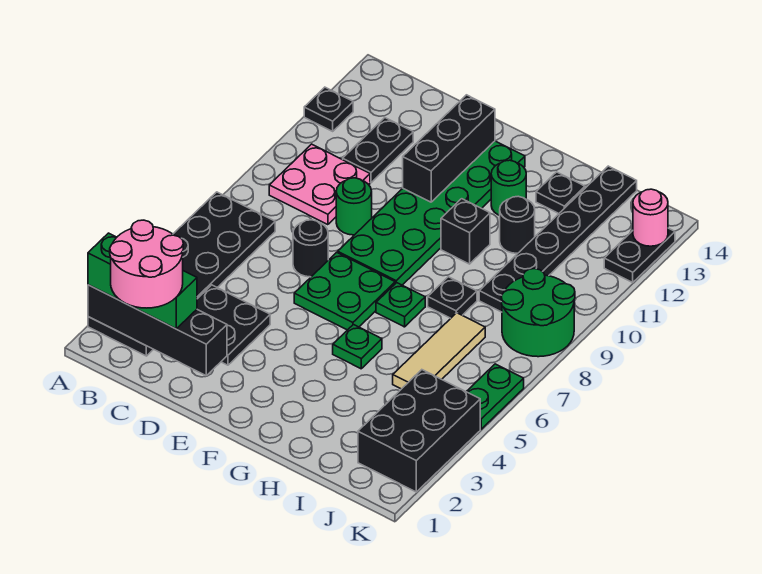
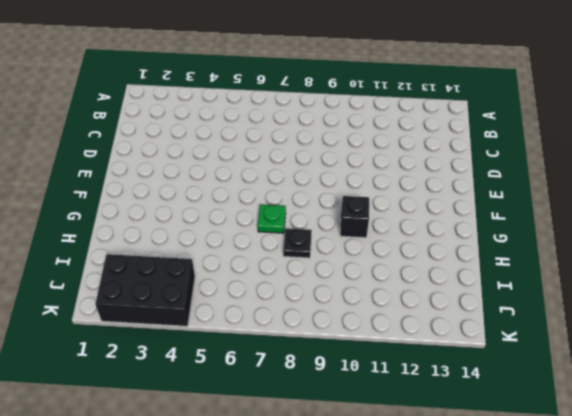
none -> black plate A2:B7 level 1
none -> black plate A12 level 1
none -> pink plate B9:C10 level 1

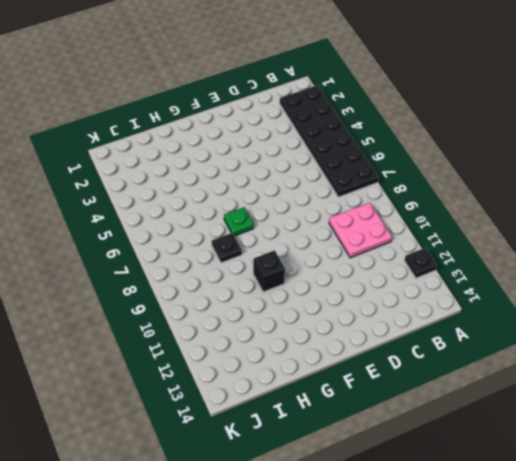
none -> black plate C3:D4 level 1
none -> black plate C11:C12 level 1
none -> black round brick D7 level 1

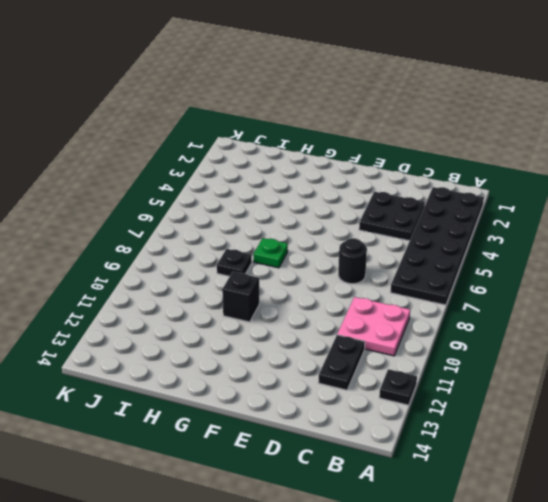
none -> green round brick D9 level 1
none -> green plate E6:F7 level 1
none -> green plate E8:F13 level 1

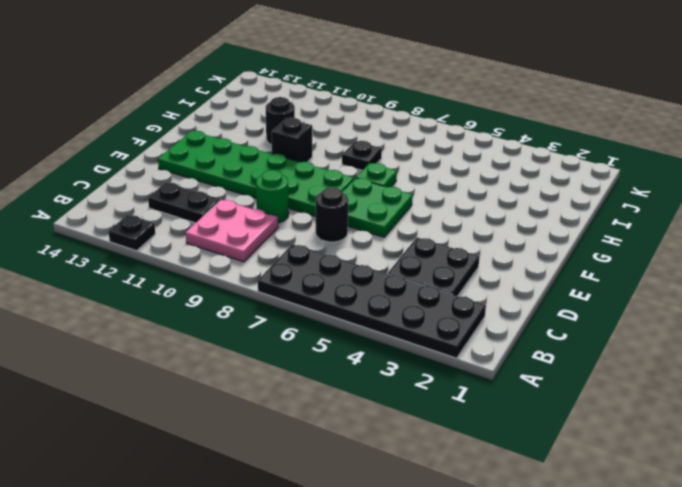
none -> green plate G5 level 1
none -> green round brick G12 level 1
none -> black plate H13 level 1

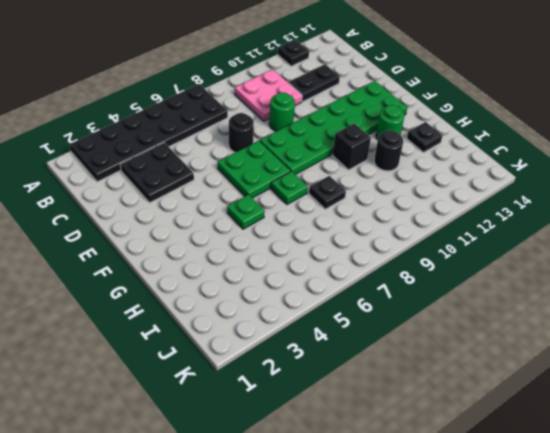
none -> tan tile I5:I7 level 1
none -> black plate I9:I14 level 1
none -> black brick J2:K4 level 1

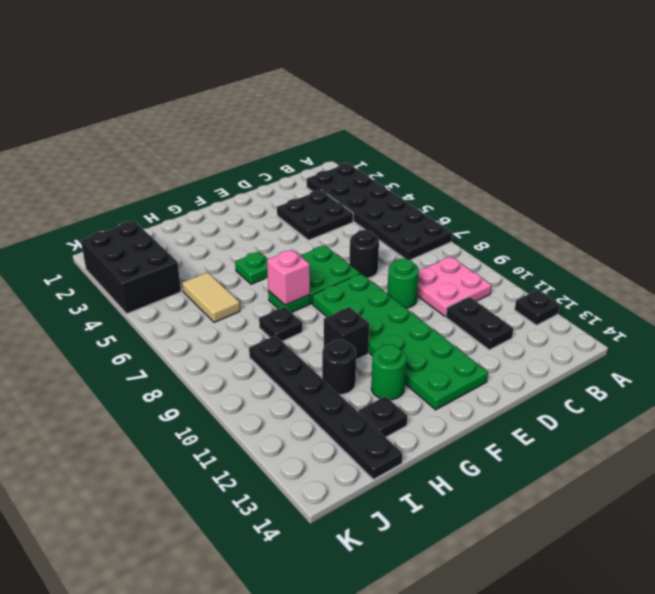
pink brick G7 level 2 -> none
tan tile I5:I6 level 1 -> tan tile I5:I7 level 1
none -> green round brick J8:K9 level 1
none -> green plate K5:K6 level 1
none -> black plate K12:K13 level 1

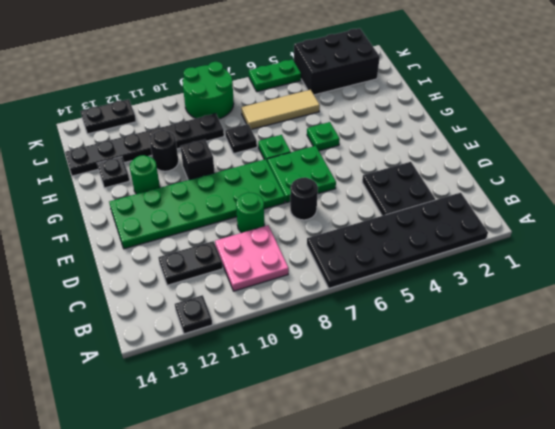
none -> black brick A2:D2 level 2
none -> black brick E11:E13 level 2
none -> pink round brick K13 level 2

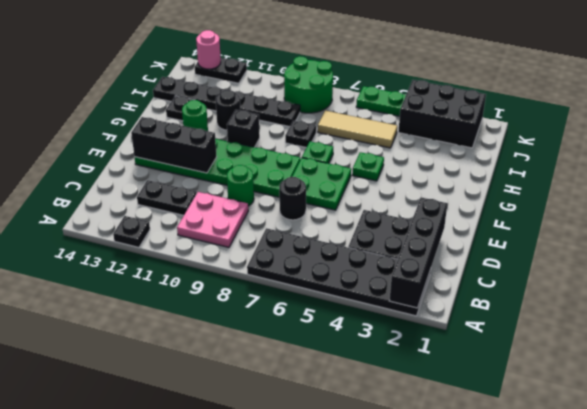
none -> green brick A2:C2 level 3
none -> pink round brick B1:C2 level 4

